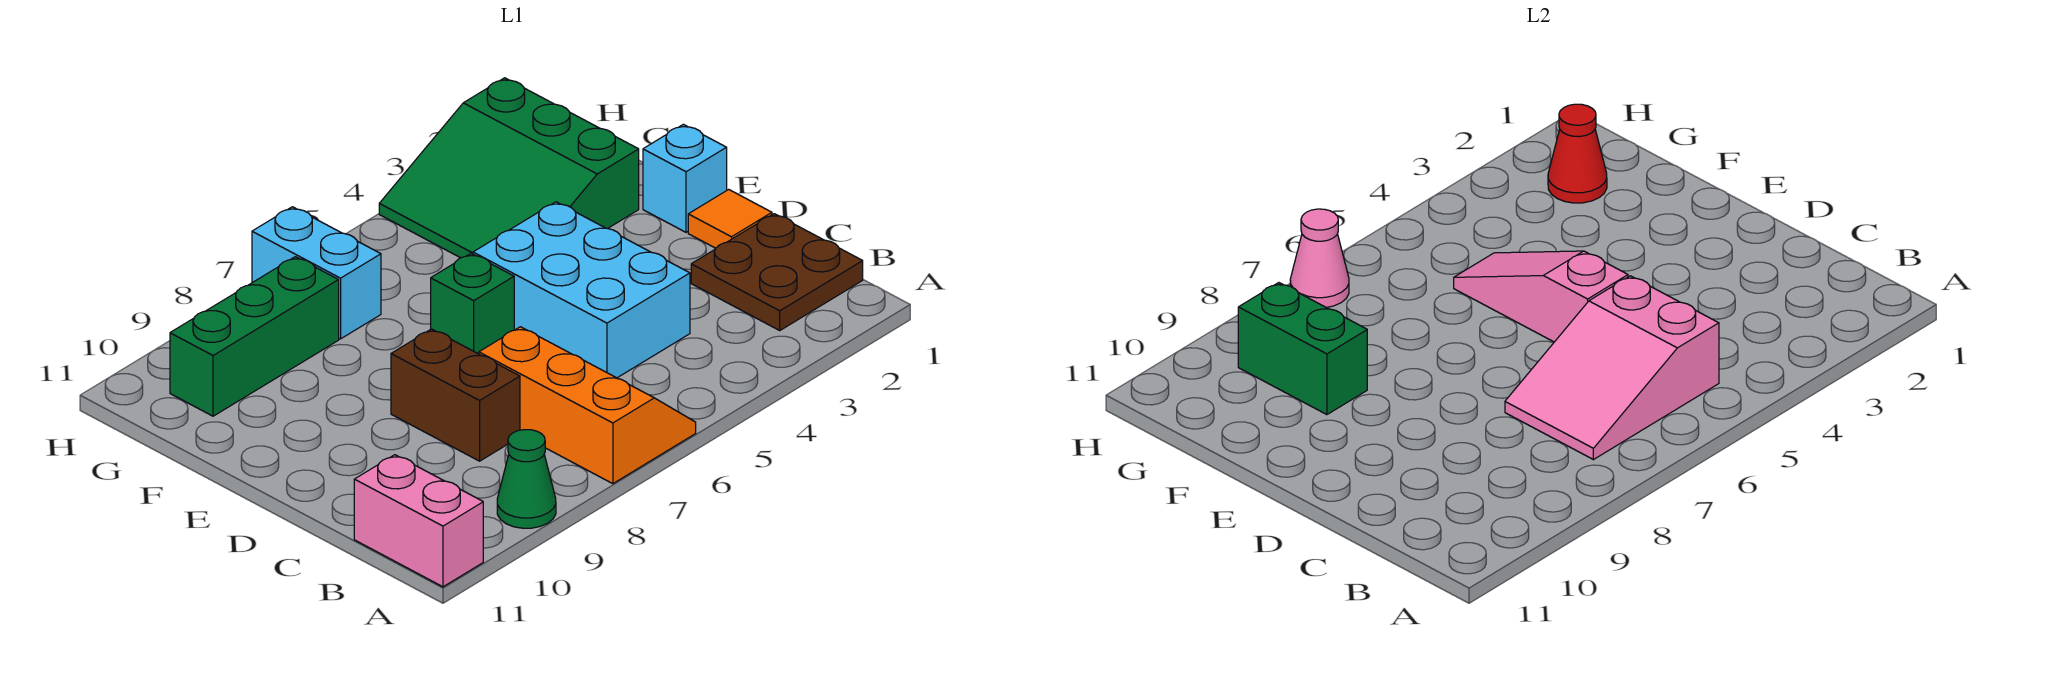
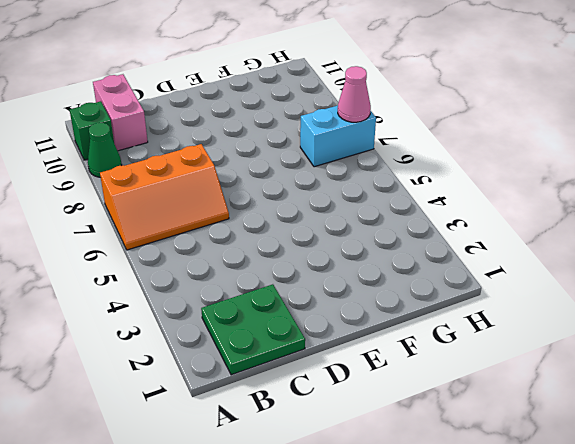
green brick A10 level 1 -> green brick E6 level 1
green plate B1:C2 level 1 -> brown plate B1:C2 level 1
pink brick B10:B11 level 1 -> pink brick A11:B11 level 1
none -> cyan brick C4:E5 level 1
none -> brown brick C8:D8 level 1
none -> orange tile D1 level 1

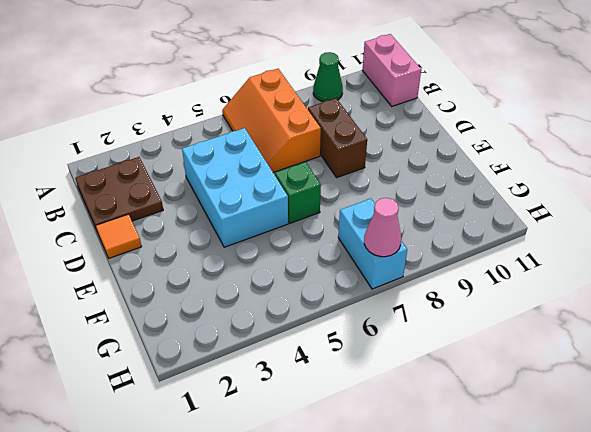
none -> cyan brick E1 level 1
none -> green slope F2:H4 level 1 top 2
none -> green brick G8:G10 level 1

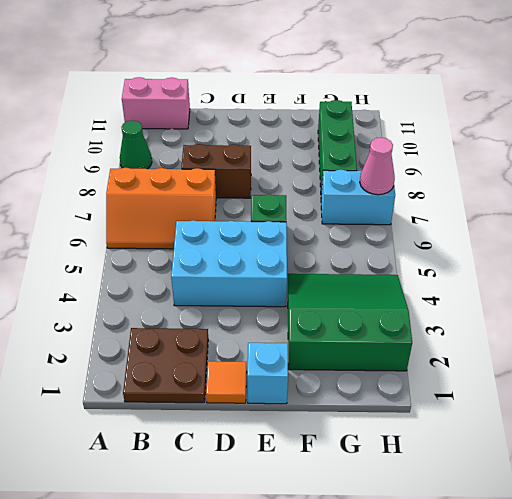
none -> pink slope B5:C7 level 2 top 5
none -> pink slope D5:F5 level 2 top D
none -> green brick F9:G9 level 2

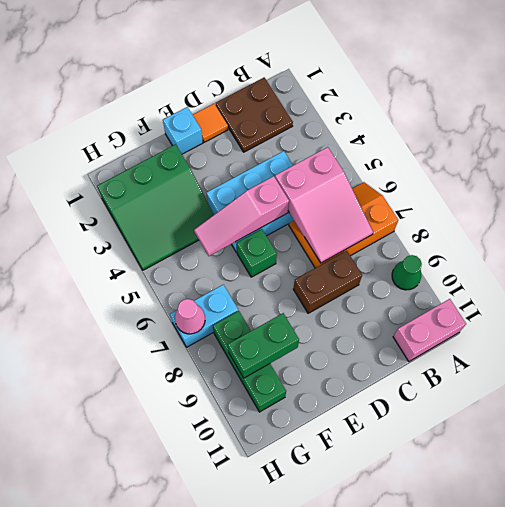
none -> red cone G2 level 2

